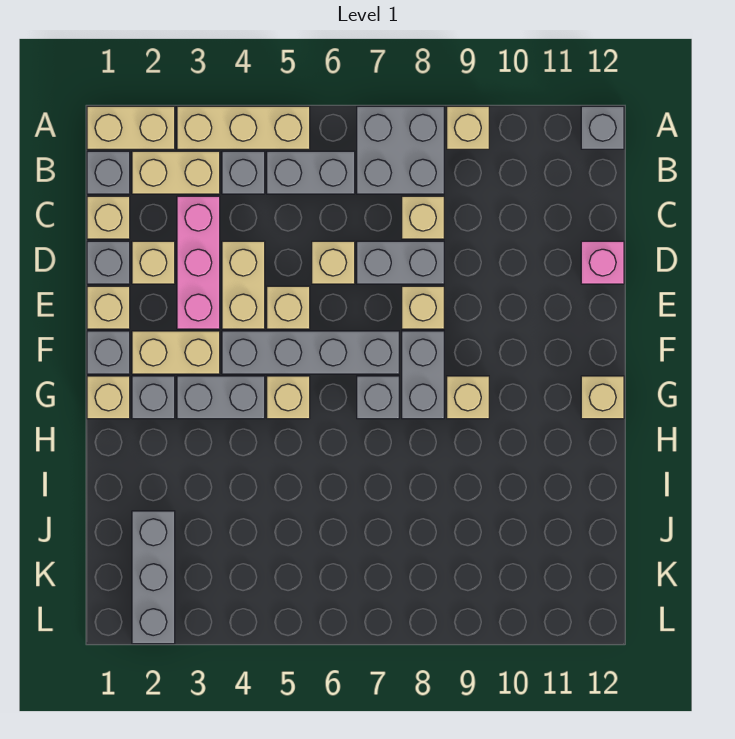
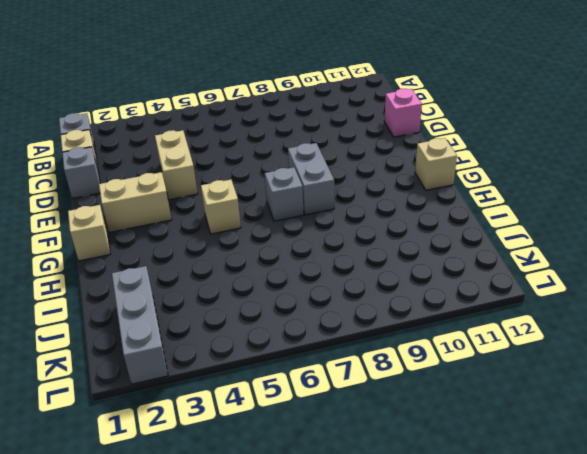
none -> tan brick A1:A2 level 1
none -> tan brick A3:A5 level 1
none -> grey brick A7:B8 level 1
none -> tan brick A9 level 1

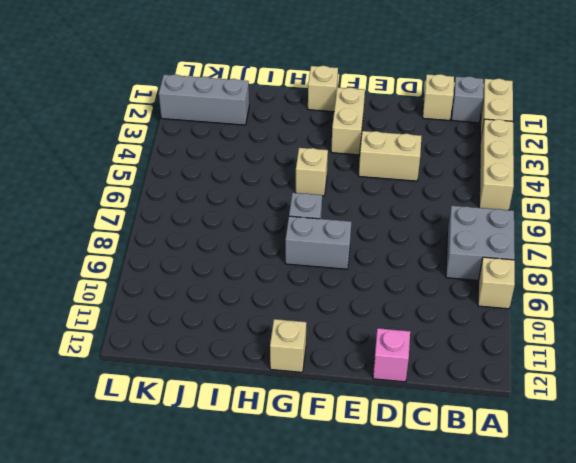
none -> grey brick A12 level 1
none -> tan brick B2:B3 level 1
none -> grey brick B4 level 1
none -> grey brick B5:B6 level 1

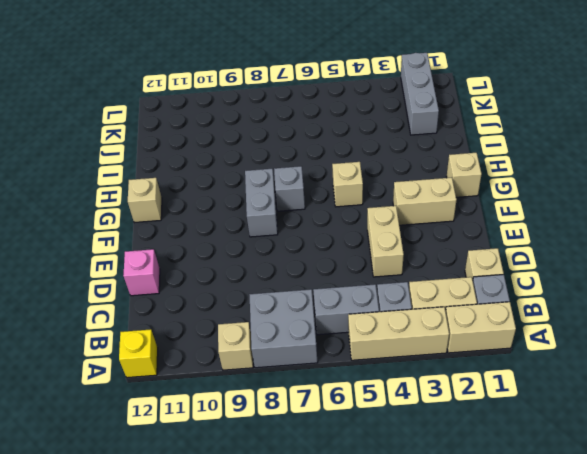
yellow brick A12 level 1 -> grey brick A12 level 1
none -> pink brick C3:E3 level 1
none -> tan brick C8 level 1
none -> grey brick D1 level 1
none -> tan brick D2 level 1

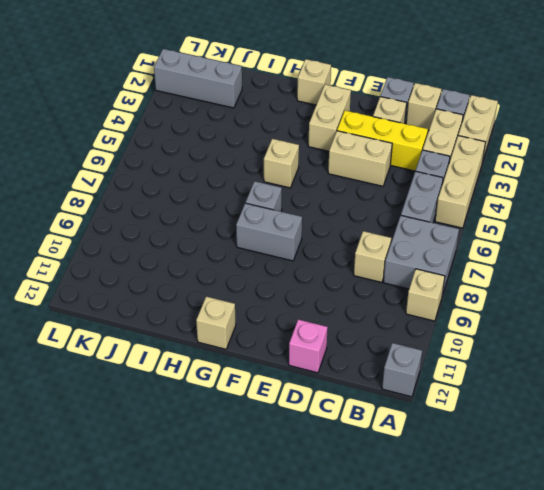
yellow brick C3:E3 level 1 -> pink brick C3:E3 level 1
none -> tan brick D6 level 1
none -> grey brick D7:D8 level 1
none -> tan brick E1 level 1
none -> tan brick E5 level 1

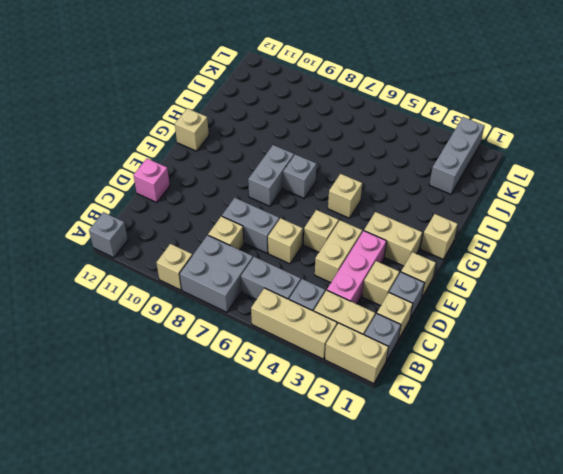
none -> tan brick E8 level 1
none -> grey brick F1 level 1
none -> grey brick F4:F7 level 1
none -> grey brick G2 level 1

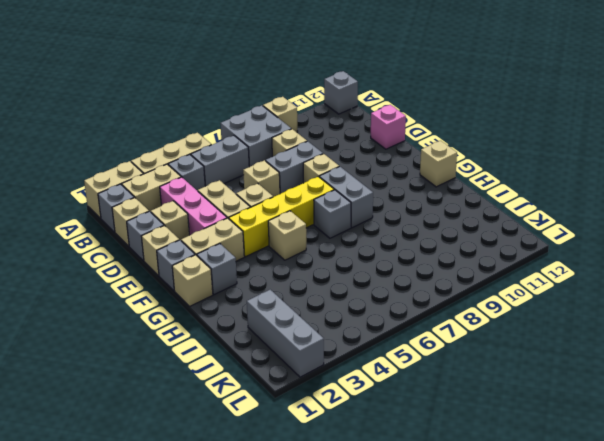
yellow brick F4:F7 level 1 -> grey brick F4:F7 level 1
none -> grey brick G3:G4 level 1
none -> tan brick G9 level 1

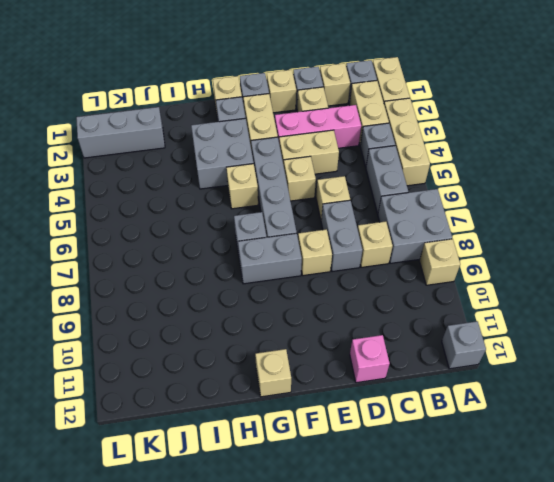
grey brick G3:H4 level 1 -> grey brick G3:G4 level 1
none -> tan brick G9 level 1

